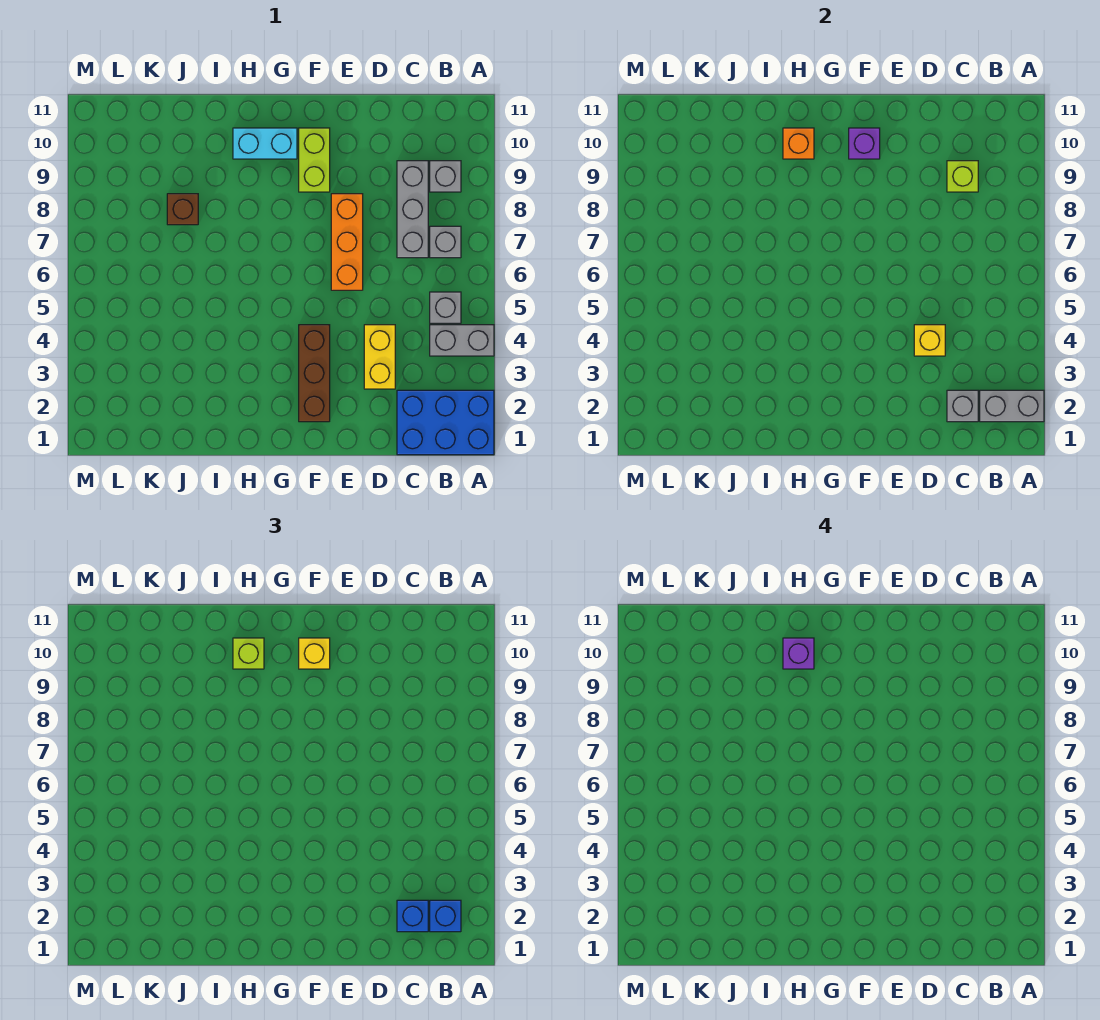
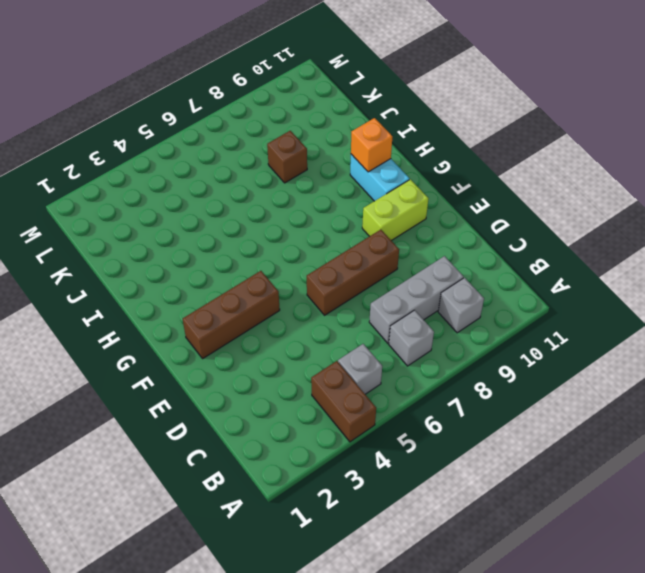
brown brick A4:B4 level 1 -> grey brick A4:B4 level 1
brown brick E6:E8 level 1 -> orange brick E6:E8 level 1
none -> blue brick A1:C2 level 1
none -> yellow brick D3:D4 level 1
none -> grey brick A2:B2 level 2

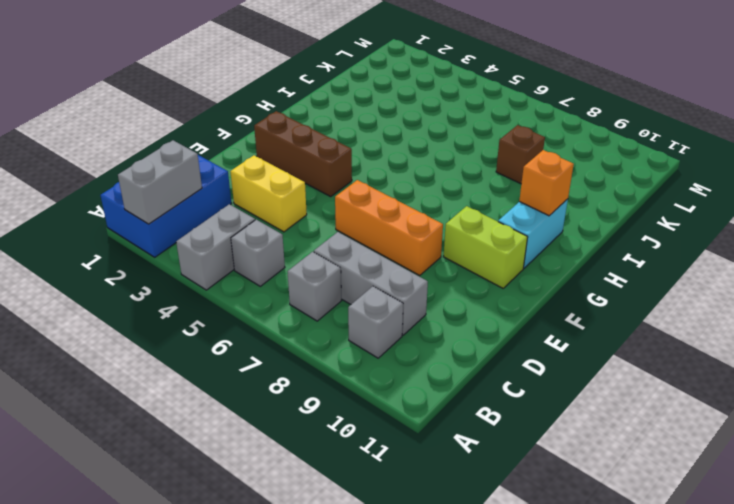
none -> grey brick C2 level 2
none -> lime brick C9 level 2
none -> yellow brick D4 level 2

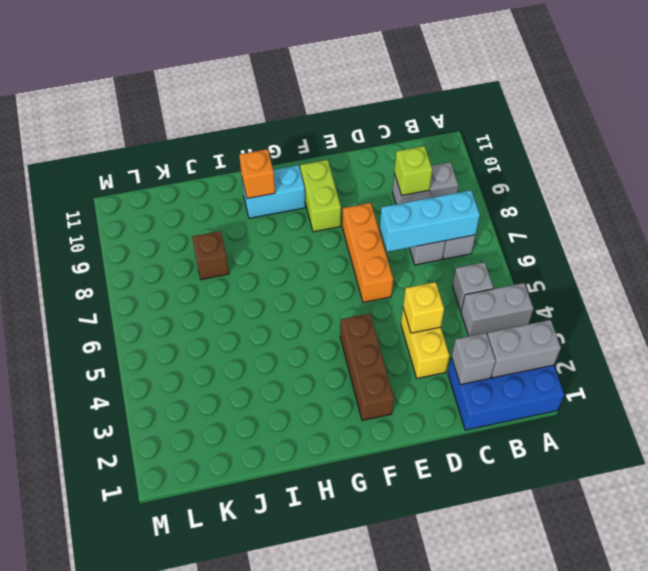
cyan brick B7:D7 level 2 -> none
none -> purple brick F10 level 2
none -> blue brick B2 level 3
none -> blue brick C2 level 3

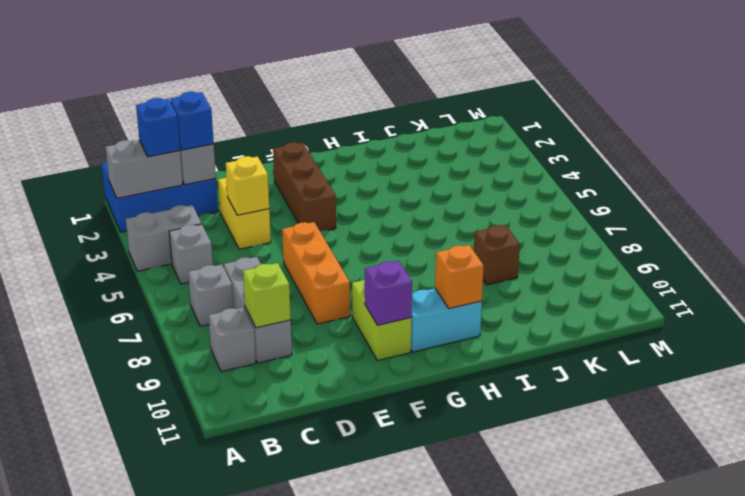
none -> yellow brick F10 level 3
none -> lime brick H10 level 3
none -> purple brick H10 level 4

